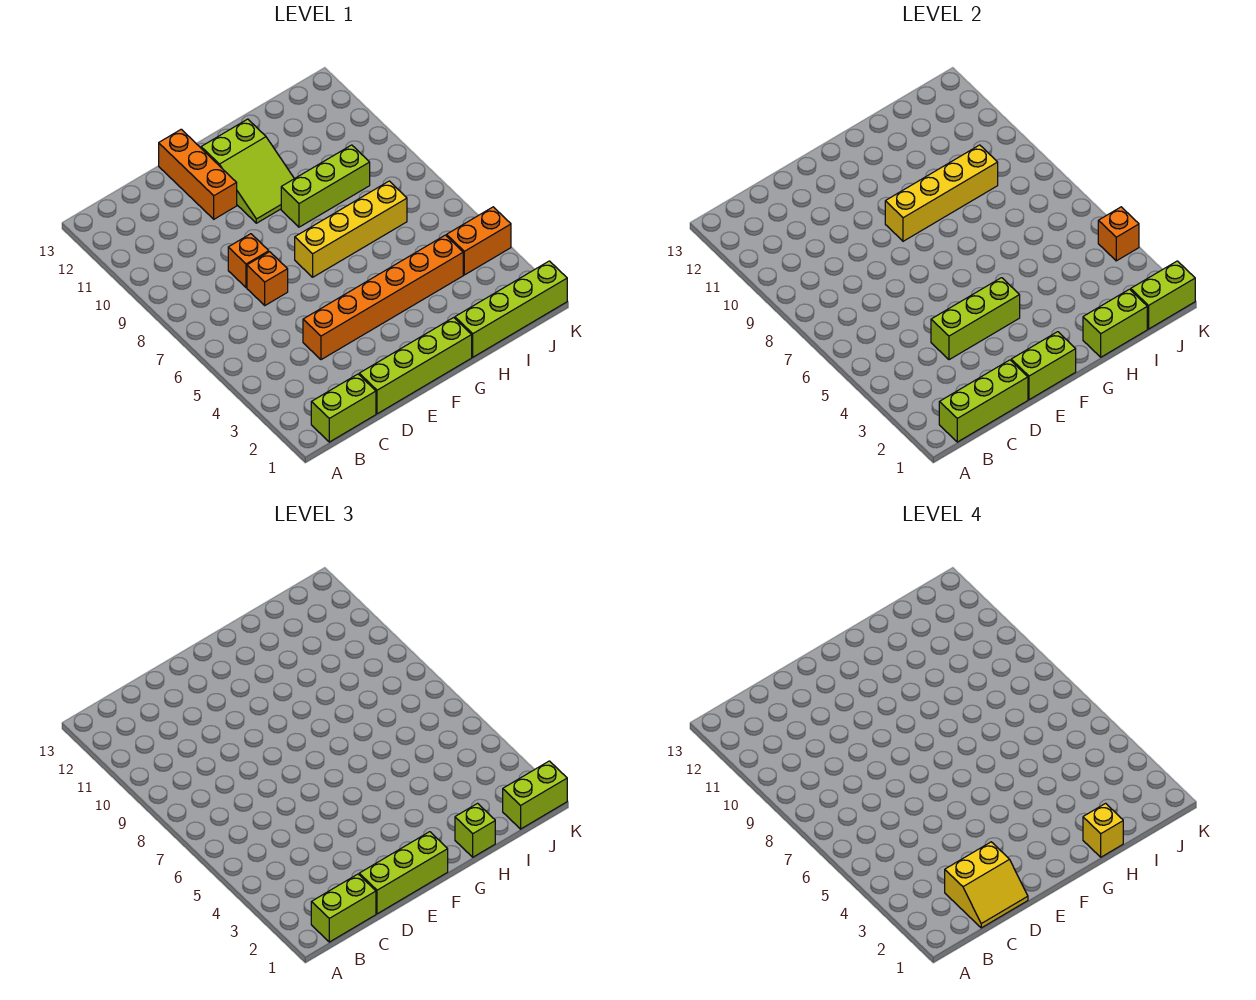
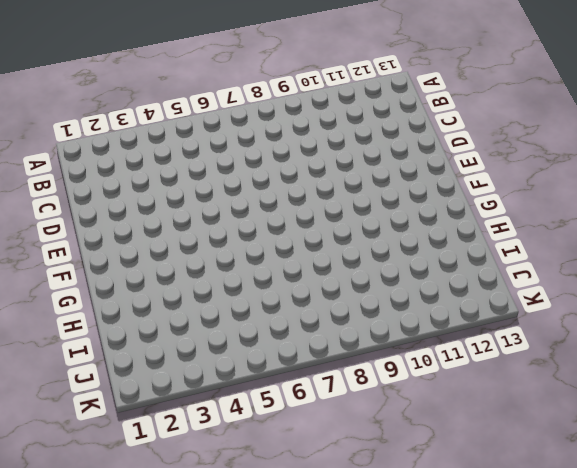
none -> lime brick B1:C1 level 1
none -> lime brick D1:G1 level 1
none -> orange brick D4:I4 level 1

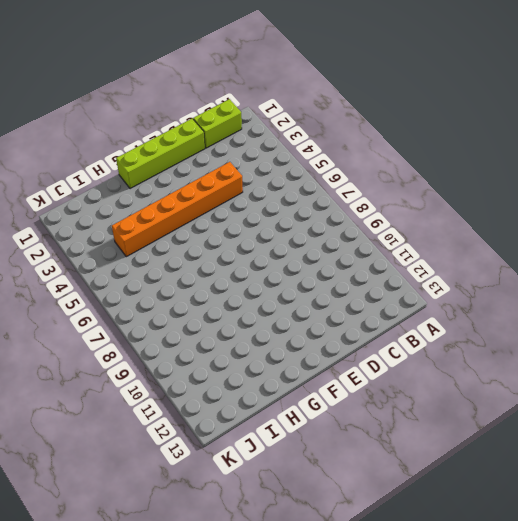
none -> orange brick D7 level 1
none -> orange brick D8 level 1
none -> orange brick E11:E13 level 1

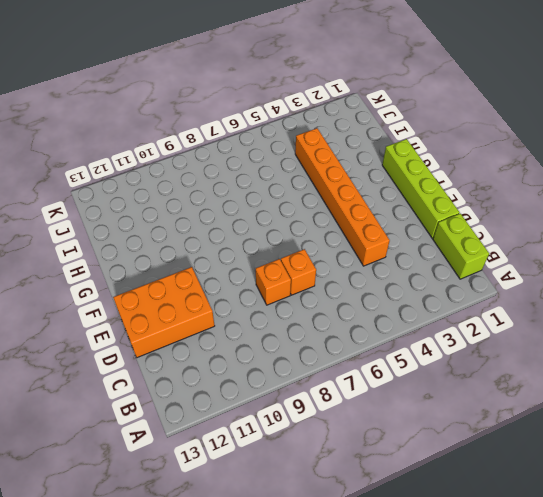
orange brick D11:E13 level 1 -> orange brick E11:E13 level 1
none -> yellow brick F7:I7 level 1
none -> lime slope F10:G12 level 1 top 12
none -> lime brick G9:I9 level 1

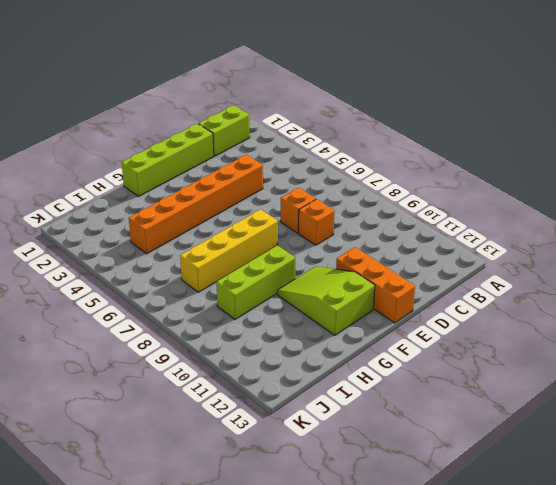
none -> lime brick H1:K1 level 1
none -> orange brick J4:K4 level 1
none -> lime brick B1:D1 level 2

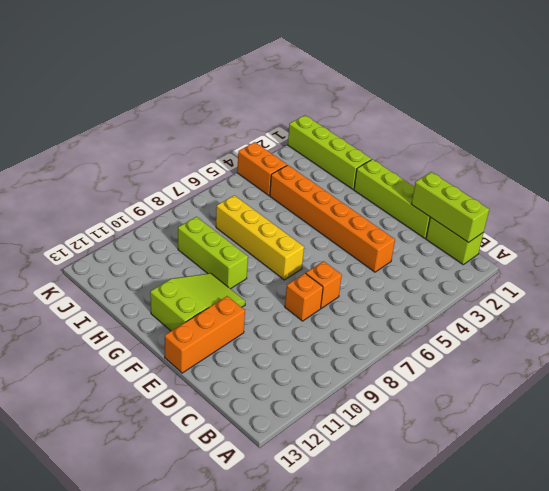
none -> lime brick D4:F4 level 2
none -> lime brick E1:F1 level 2
none -> yellow brick F9:I9 level 2

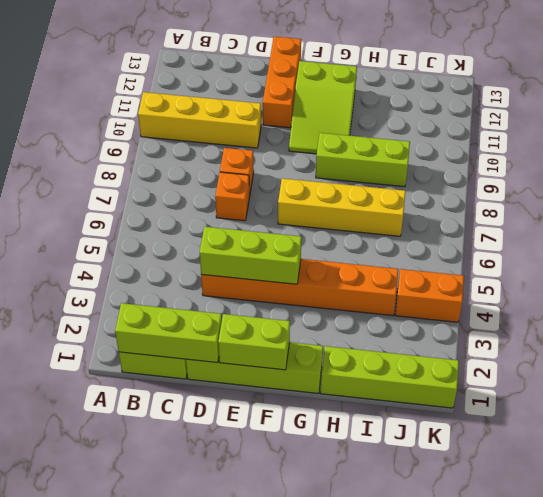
yellow brick A10:D10 level 1 -> yellow brick F9:I9 level 2
none -> lime brick H1:I1 level 2
none -> lime brick J1:K1 level 2
none -> orange brick K4 level 2

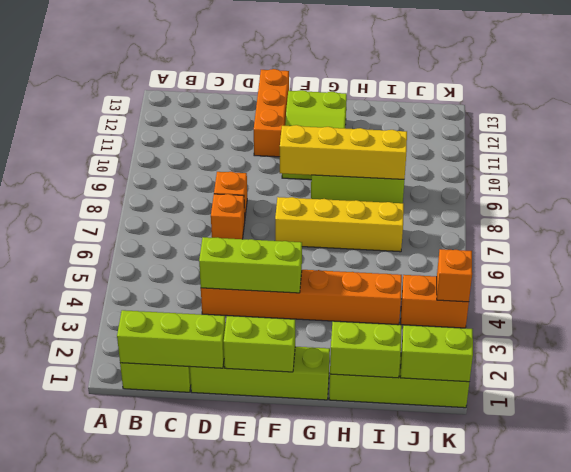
none -> lime brick B1:C1 level 3
none -> lime brick D1:F1 level 3
none -> lime brick H1 level 3

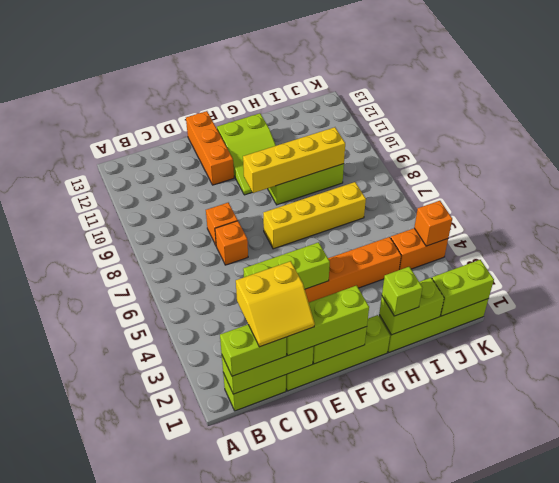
none -> lime brick J1:K1 level 3
none -> yellow brick H1 level 4

